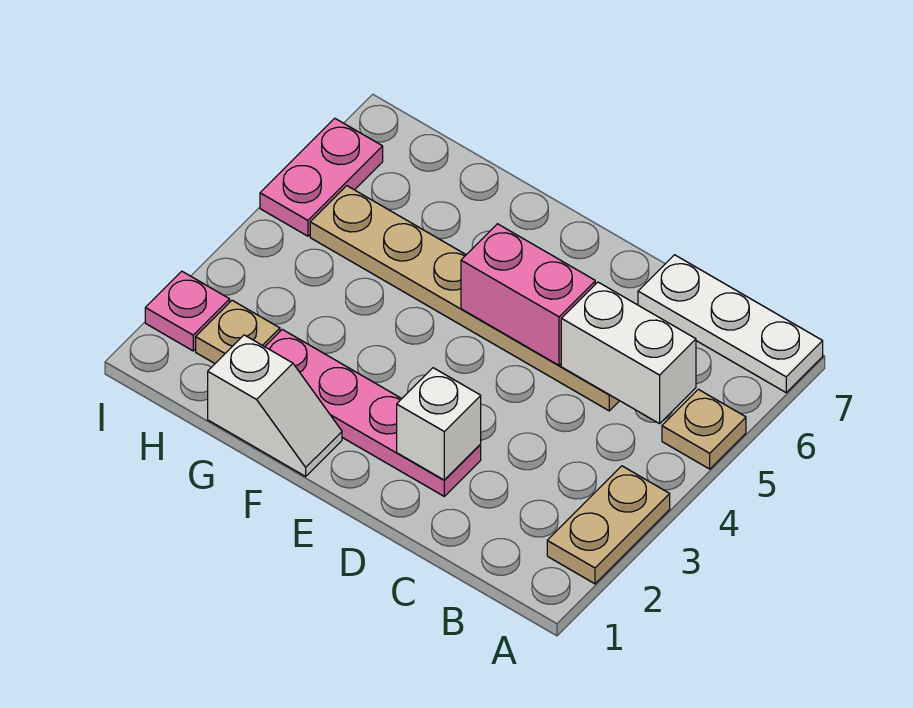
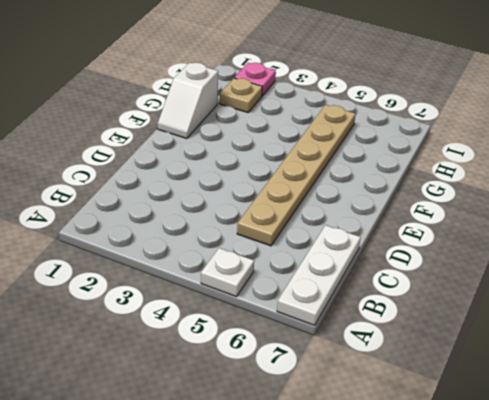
white plate A5 level 1 -> tan plate A5 level 1
none -> tan plate A2:A3 level 1
none -> pink plate D2:G2 level 1
none -> pink plate I5:I6 level 1

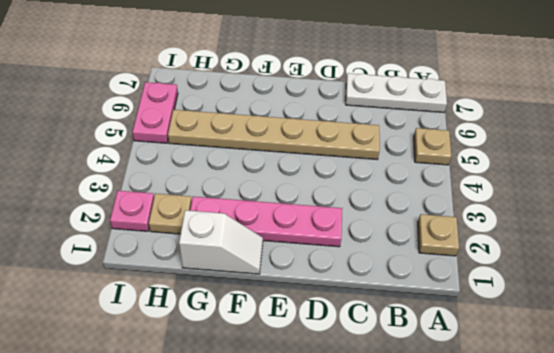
tan plate A2 level 1 -> tan plate A2:A3 level 1
none -> white brick B5:C5 level 2
none -> white brick D2 level 2
none -> pink brick D5:E5 level 2

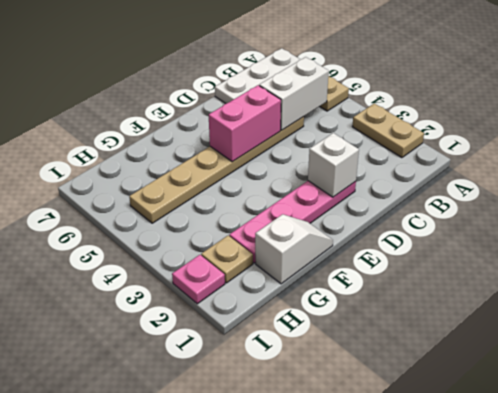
none -> pink plate I5:I6 level 1

